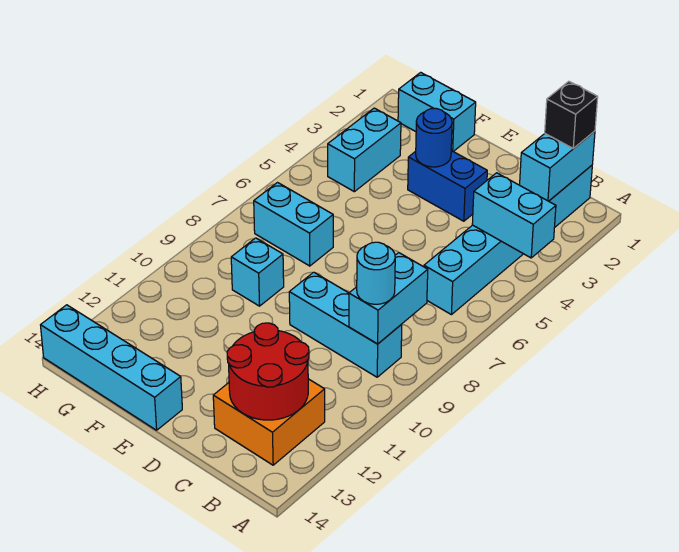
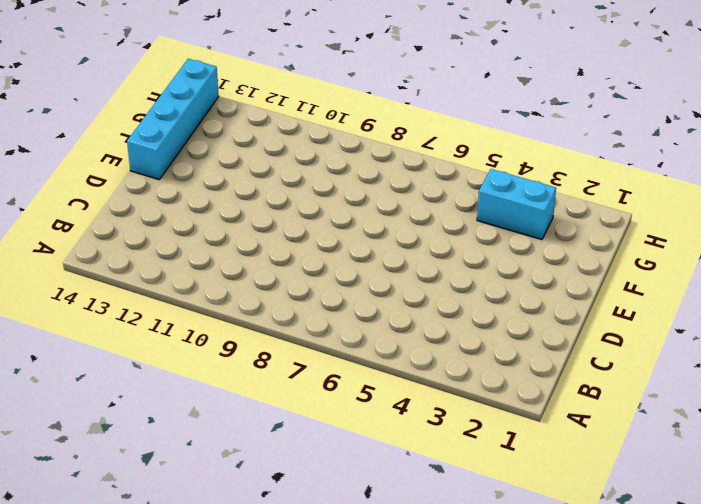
none -> cyan brick B1:B6 level 1
none -> cyan brick B9:D9 level 1
none -> orange brick B12:C13 level 1

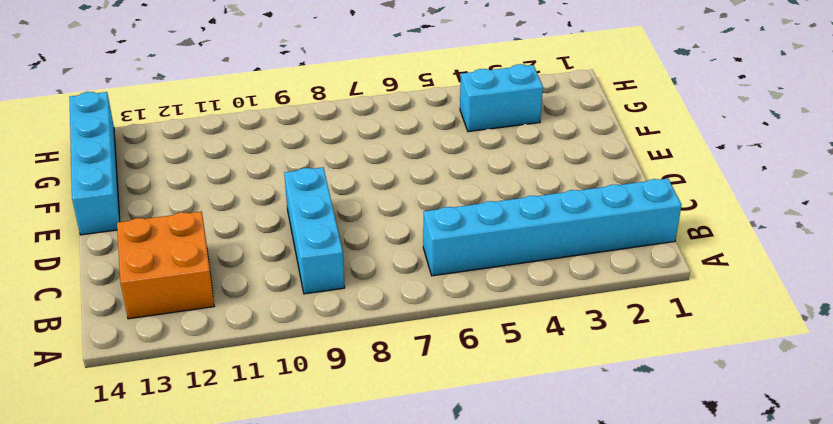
none -> blue brick D3:E3 level 1
none -> cyan brick F1:G1 level 1
none -> cyan brick F7:G7 level 1

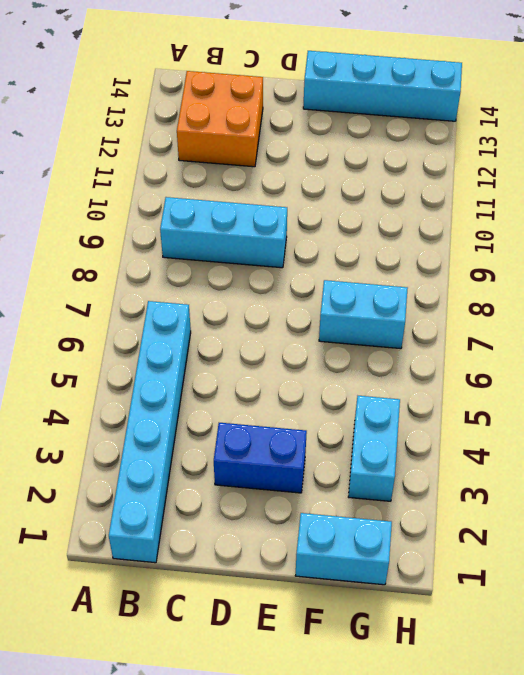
none -> cyan brick F9 level 1
none -> cyan brick A4:B4 level 2
none -> cyan brick B1:B2 level 2

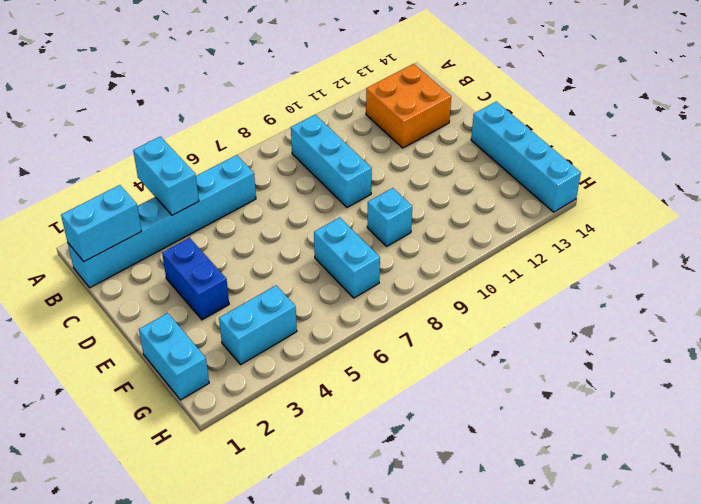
none -> cyan brick B8:B9 level 2
none -> red round brick B12:C13 level 2
none -> blue round brick E3 level 2

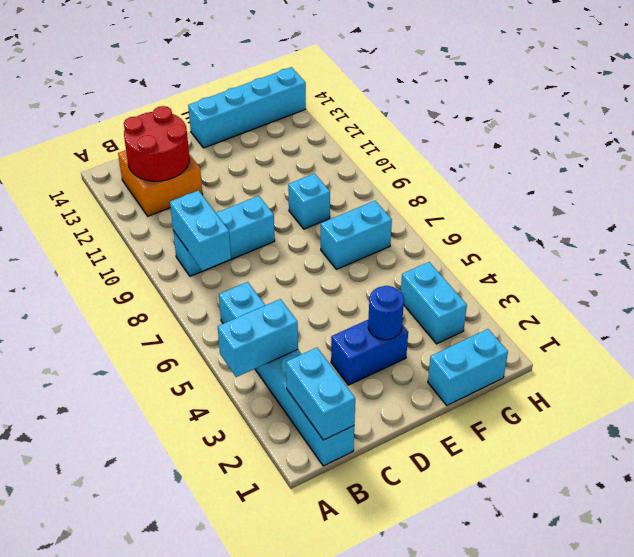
none -> black brick B1 level 3
none -> cyan round brick B9 level 3

